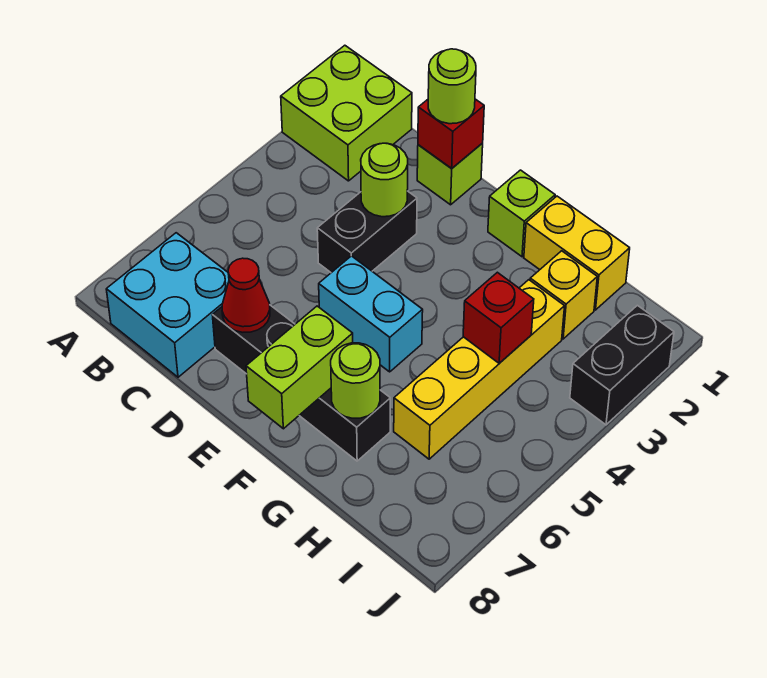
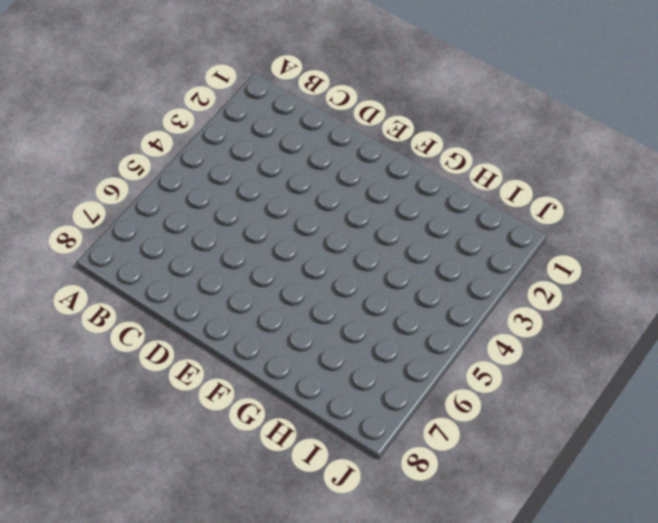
none -> lime brick A1:B2 level 1
none -> cyan brick B7:C8 level 1
none -> lime brick D1 level 1

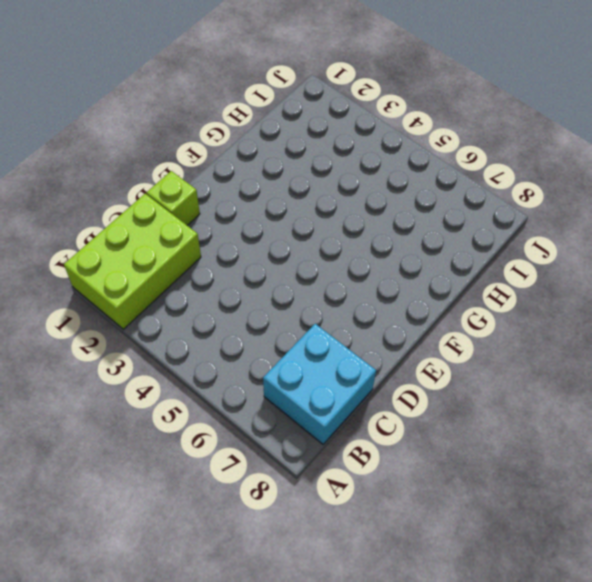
lime brick A1:C2 level 1 -> lime brick A1:B2 level 1
none -> black brick D3:D4 level 1
none -> black brick D7:G7 level 1
none -> cyan brick E5:F5 level 1

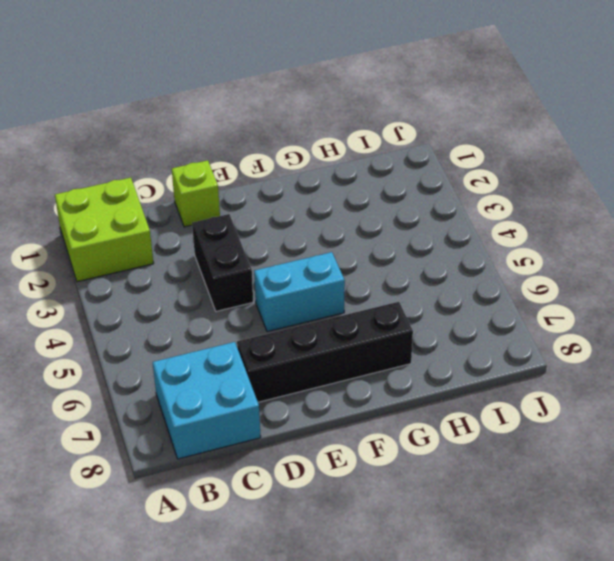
none -> lime brick F1 level 1
none -> yellow brick G1:H1 level 1
none -> yellow brick H2 level 1

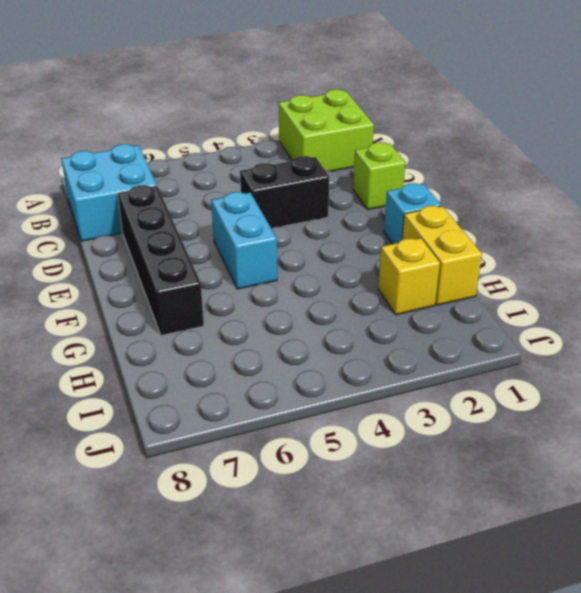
cyan brick F1 level 1 -> lime brick F1 level 1
none -> yellow brick H3:H6 level 1
none -> black brick J2:J3 level 1
none -> red brick D1 level 2

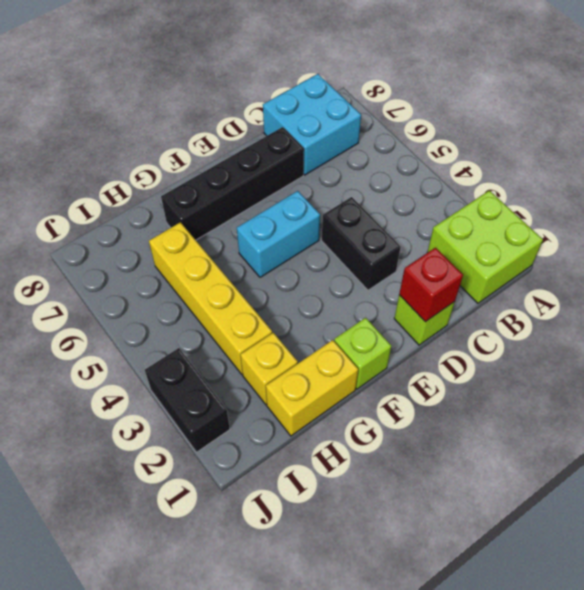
none -> lime round brick D3 level 2
none -> red cone D7 level 2
none -> lime brick F7:F8 level 2

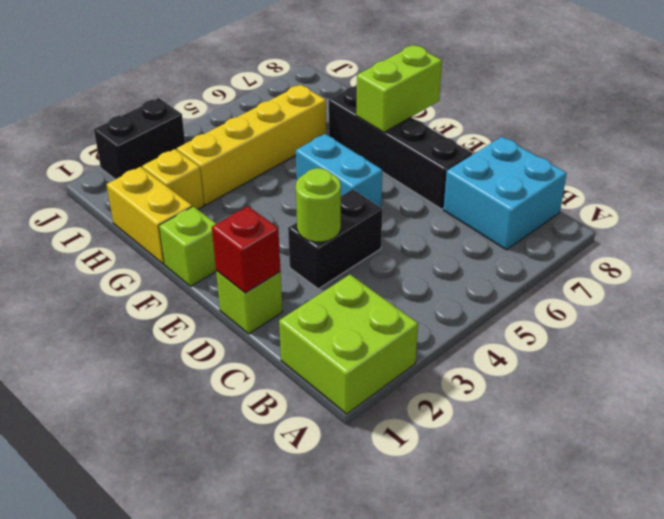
none -> red cone D7 level 2
none -> lime round brick G7 level 2
none -> red brick H4 level 2

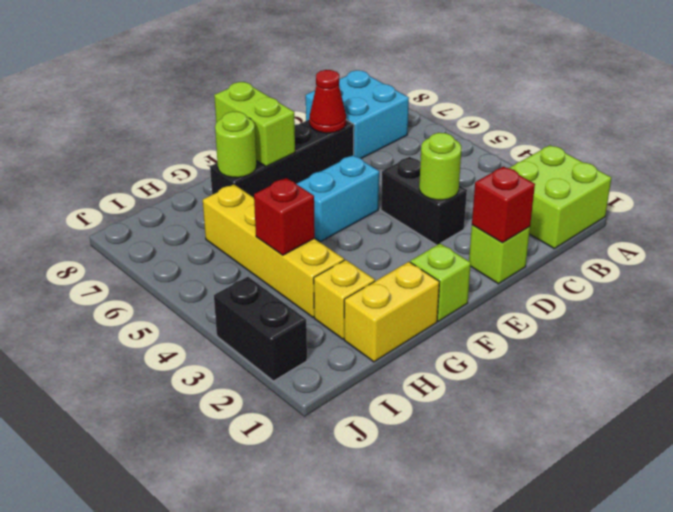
none -> lime round brick D1 level 3

